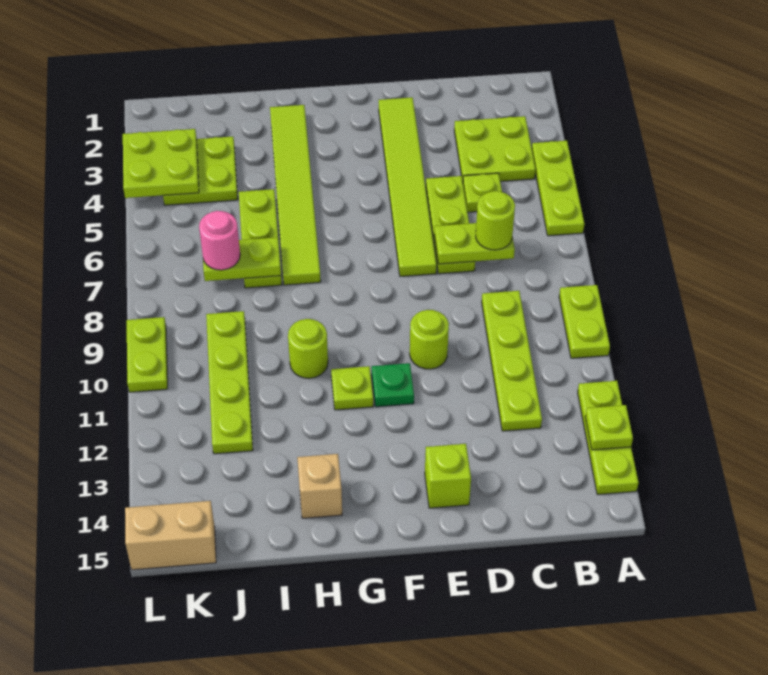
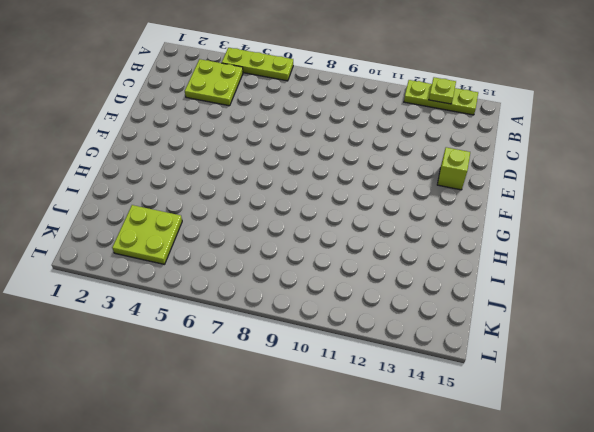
none -> lime plate A9:A10 level 1
none -> lime plate C5 level 1
none -> lime plate C9:C12 level 1

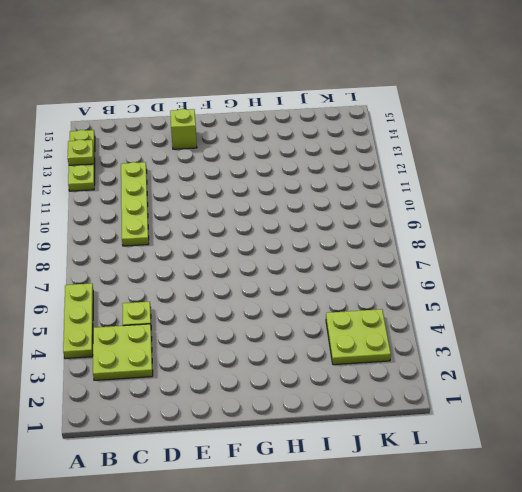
none -> lime plate A9:A10 level 1
none -> lime plate D5:D7 level 1
none -> lime tile E2:E7 level 1

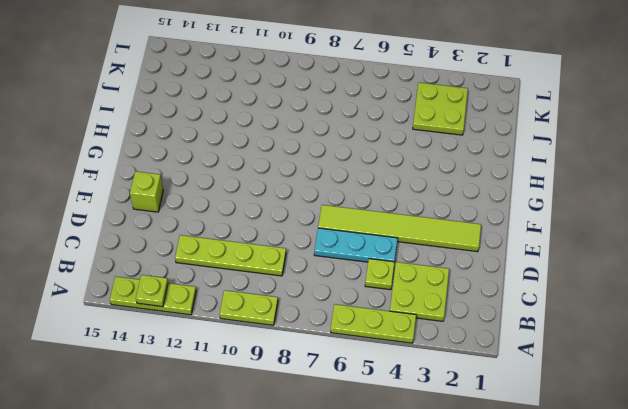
cyan plate D5:D7 level 1 -> lime plate D5:D7 level 1
none -> lime round brick E10 level 1
none -> green plate F11 level 1
none -> lime plate G11 level 1

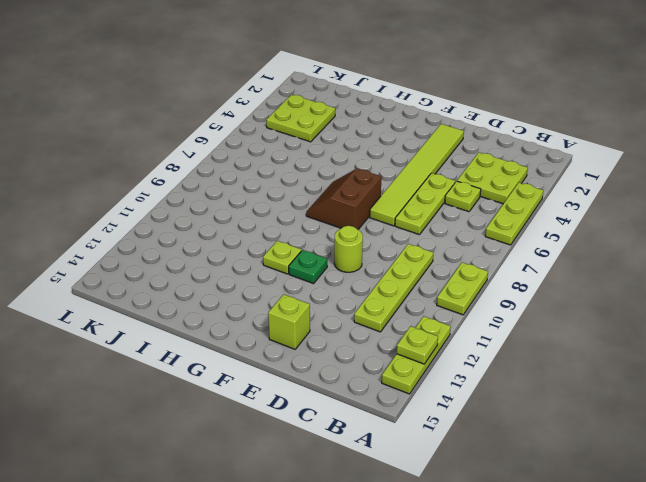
brown slope F7:G8 level 1 top F -> none
none -> lime tile H2:H7 level 1
none -> lime round brick H10 level 1
none -> tan brick H14 level 1

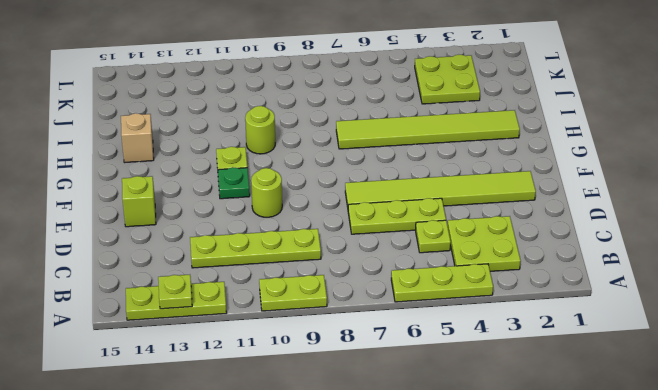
none -> lime plate I5:I7 level 1
none -> lime plate J9:J12 level 1
none -> tan brick K15:L15 level 1

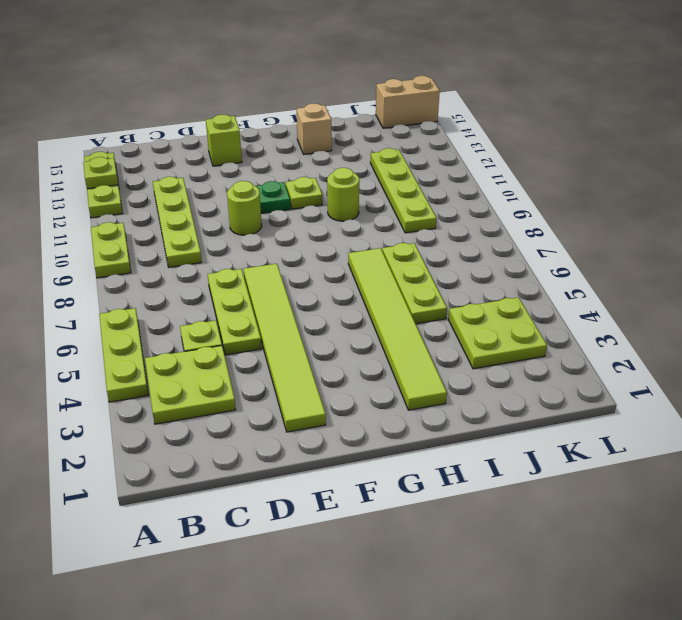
none -> lime plate L9:L10 level 1
none -> lime plate C7:D7 level 2
none -> lime plate I7:J7 level 2

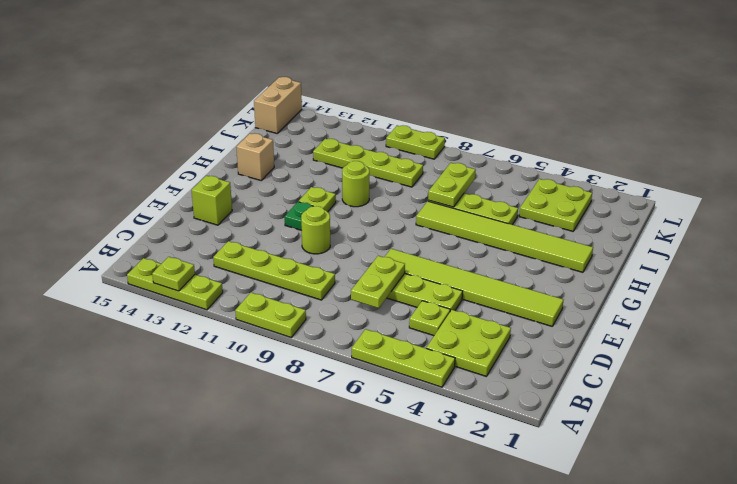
none -> lime plate K3:L4 level 2
none -> lime round brick C7 level 3
none -> pink round brick J7 level 3

